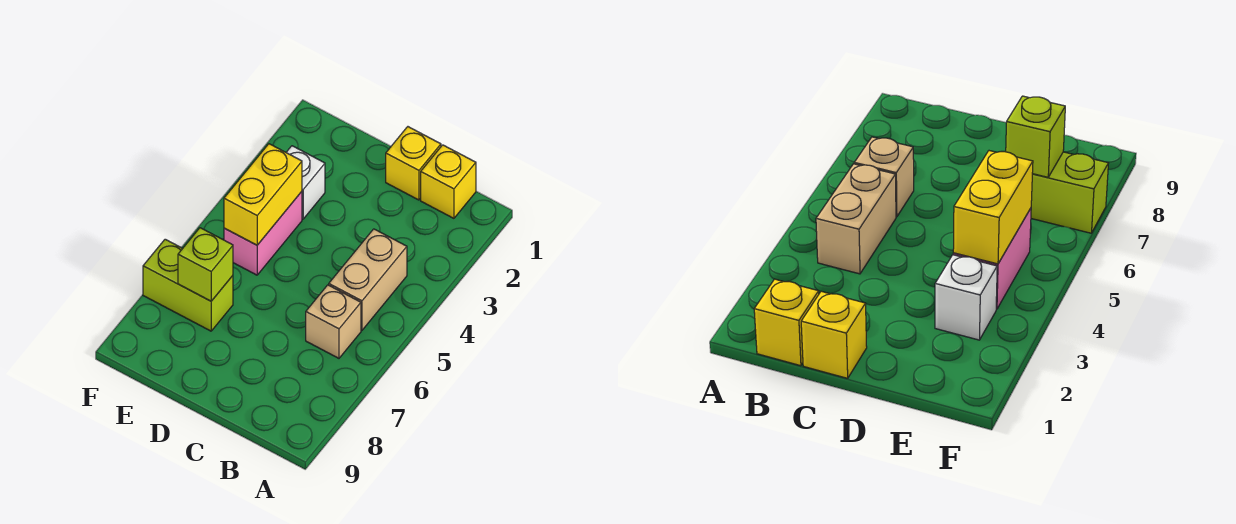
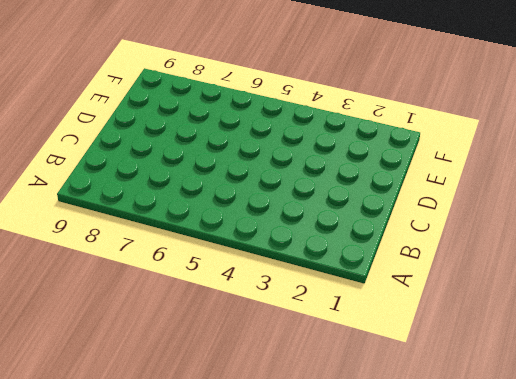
none -> yellow brick B1 level 1
none -> tan brick B4:B5 level 1

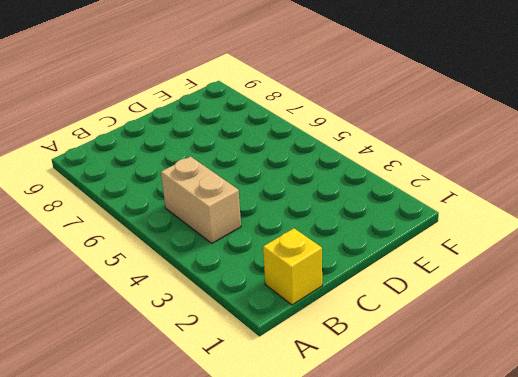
none -> tan brick B6 level 1
none -> yellow brick C1 level 1

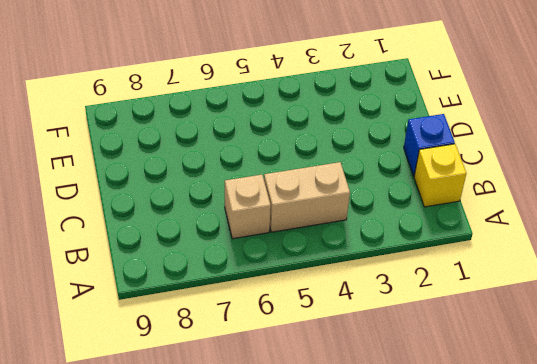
blue brick C1 level 1 -> yellow brick C1 level 1
none -> white brick E3 level 1
none -> pink brick E4:E5 level 1

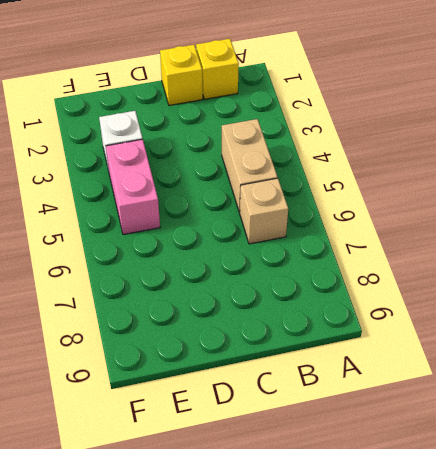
none -> lime brick E7:F7 level 1
none -> yellow brick E4:E5 level 2

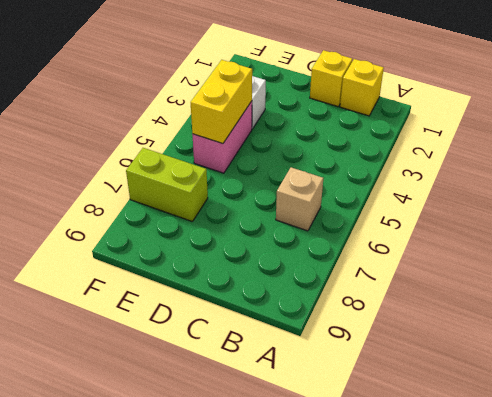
none -> tan brick B4:B5 level 1
none -> lime brick E7 level 2

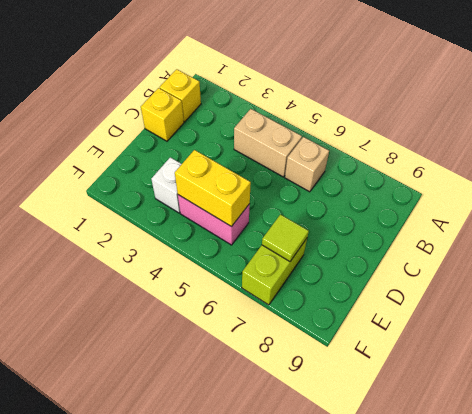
lime tile E7 level 2 -> lime brick E7 level 2

